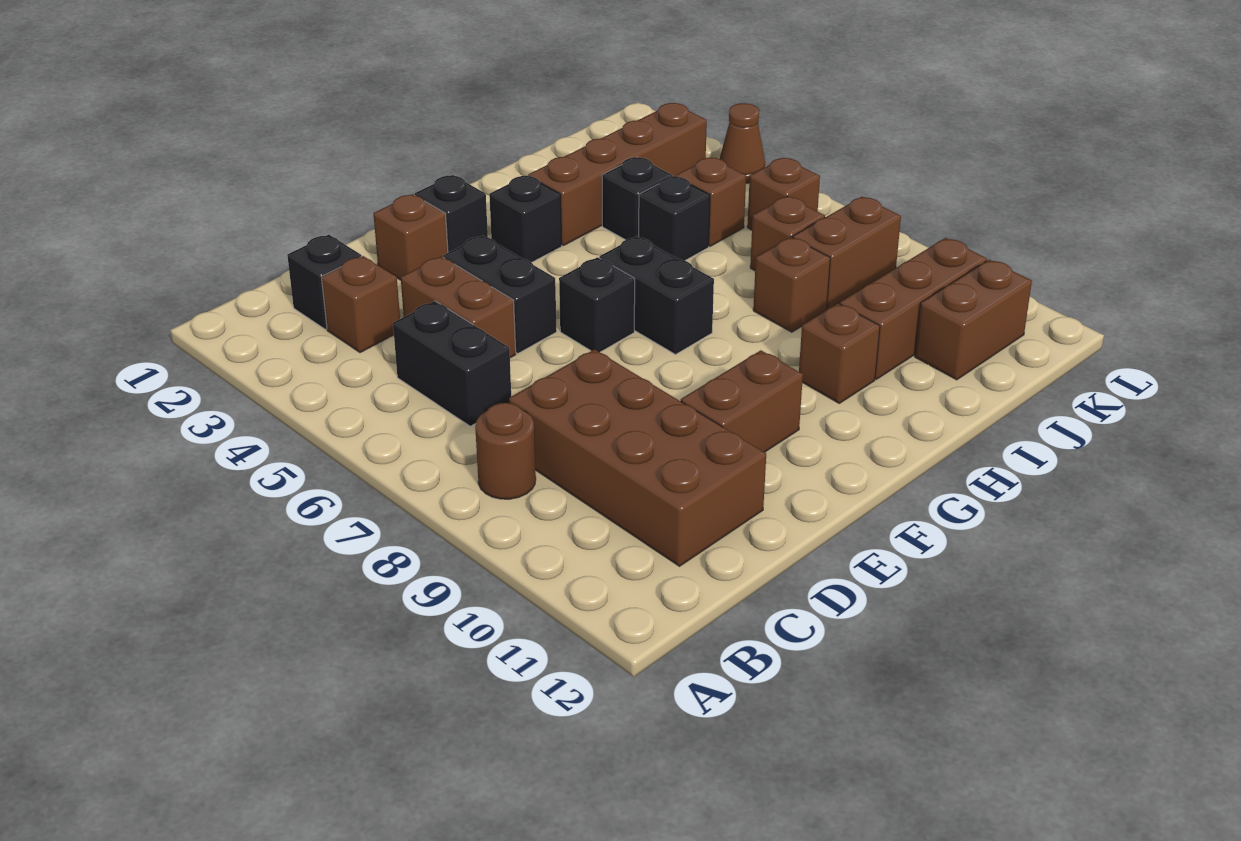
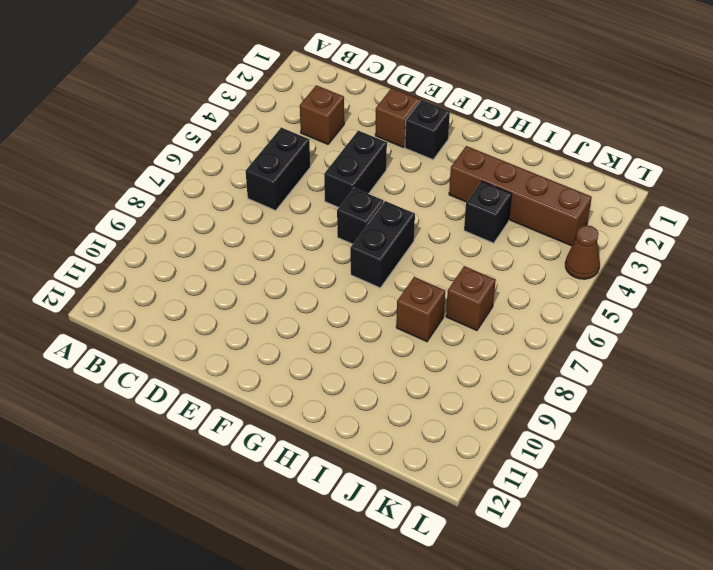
none -> brown round brick B8 level 1
none -> black brick C2 level 1
none -> brown brick C8:D11 level 1

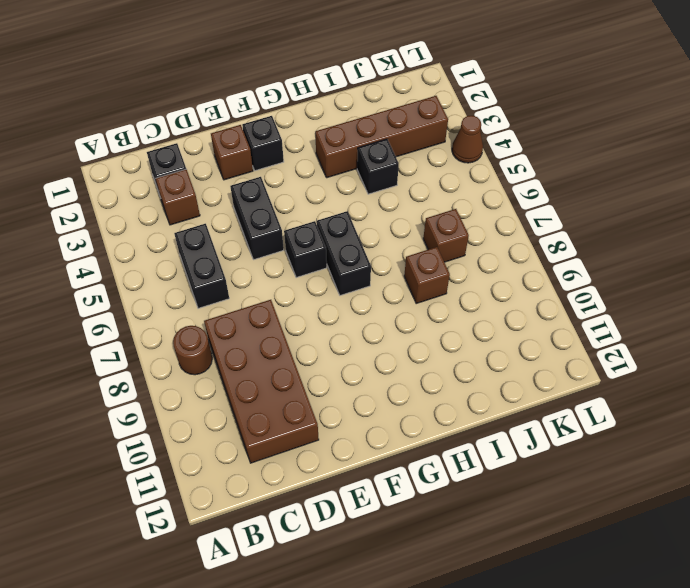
none -> brown brick D4:D5 level 1
none -> brown brick E10:F10 level 1
none -> black brick G3 level 1

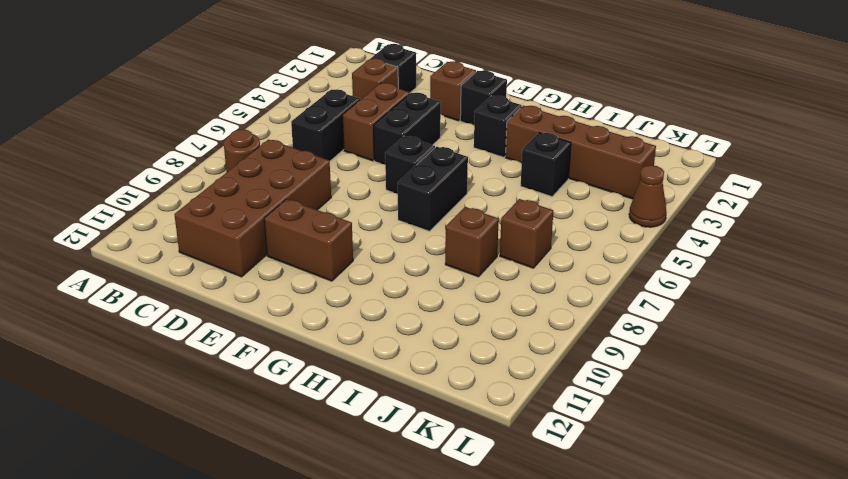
none -> brown brick H10 level 1
none -> black brick I5 level 1
none -> brown brick I10:K10 level 1

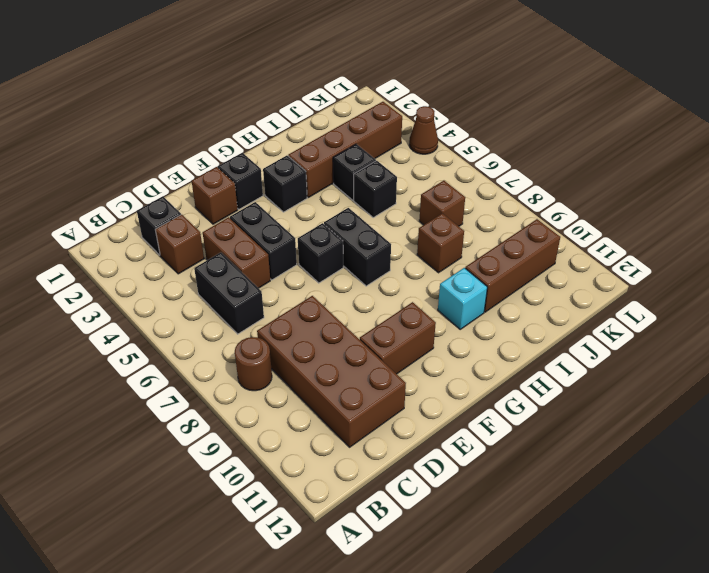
cyan brick H10 level 1 -> brown brick H10 level 1
none -> brown brick J5 level 1
none -> brown brick J8:K8 level 1
none -> brown brick J11:K11 level 1

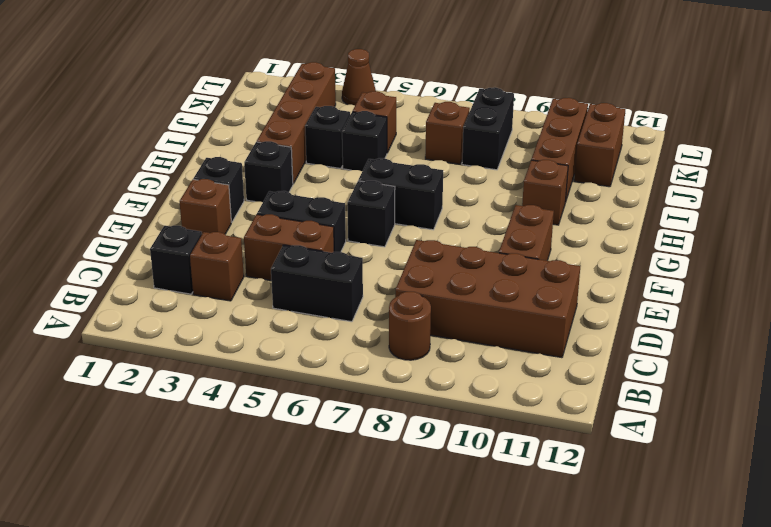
black brick J8:K8 level 1 -> brown brick J8:K8 level 1
none -> brown brick I8 level 1
none -> brown brick K6 level 1

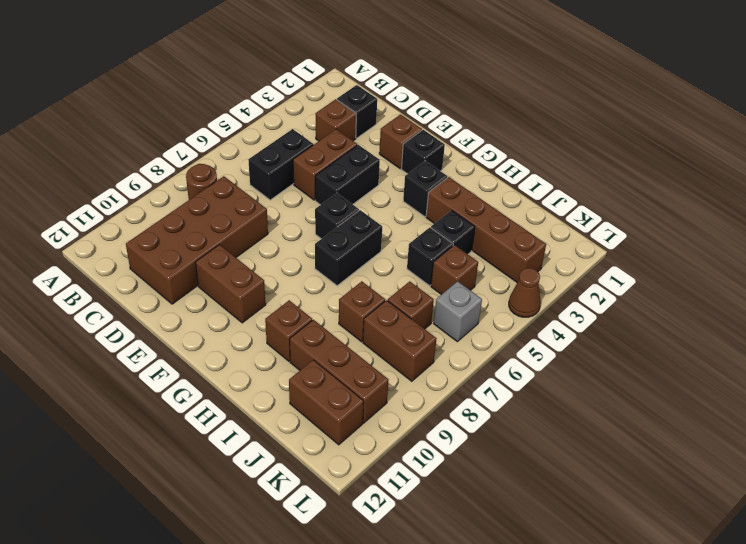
grey brick K6 level 1 -> brown brick K6 level 1

